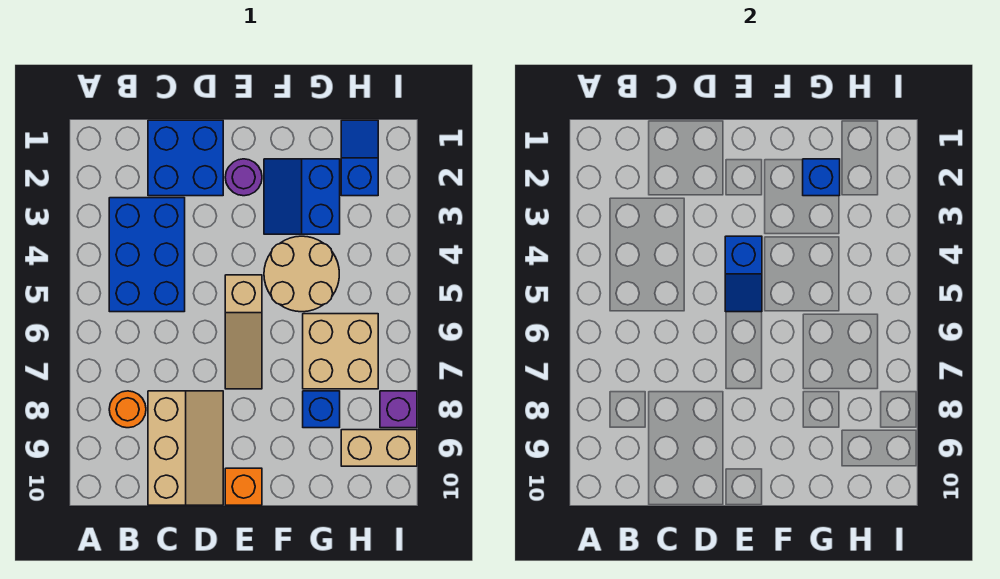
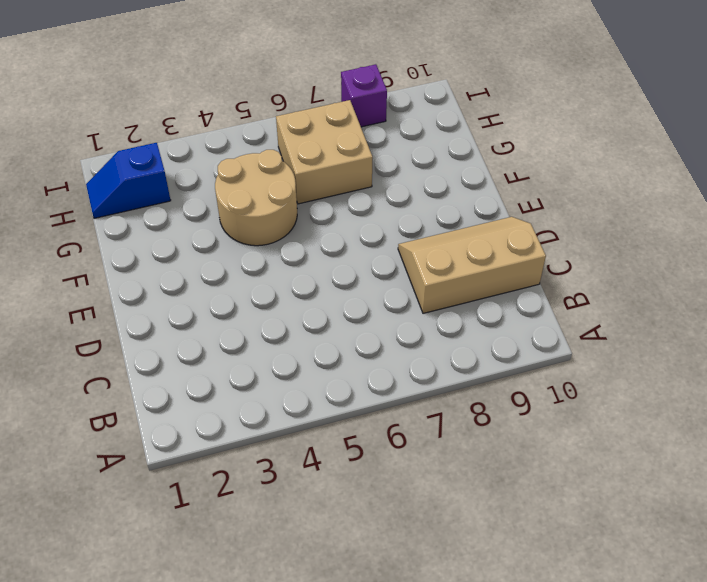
none -> blue brick B3:C5 level 1
none -> orange round brick B8 level 1
none -> blue brick C1:D2 level 1

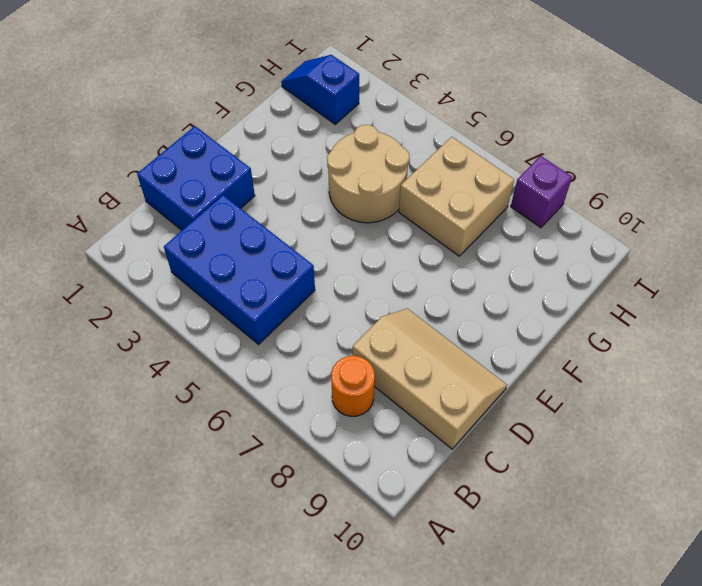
none -> purple round brick E2 level 1
none -> tan slope E5:E7 level 1 top 5
none -> orange brick E10 level 1

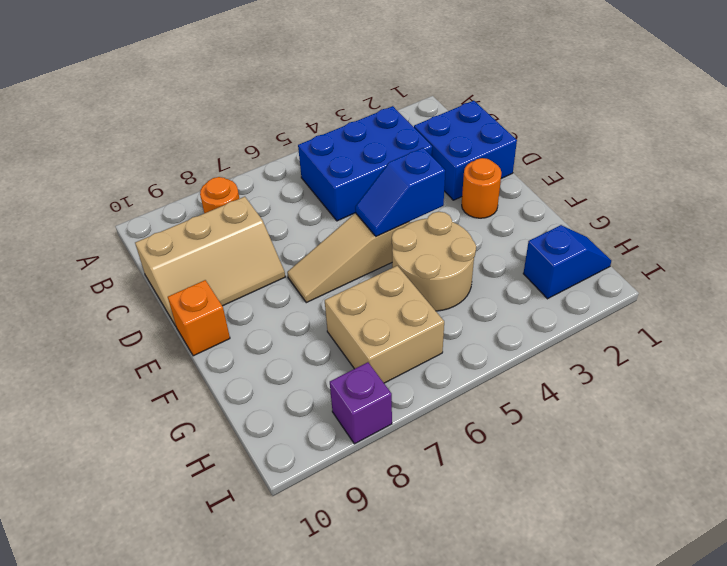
orange round brick E2 level 1 -> purple round brick E2 level 1
none -> blue slope F2:G3 level 1 top G
none -> blue brick G8 level 1
none -> tan brick H9:I9 level 1

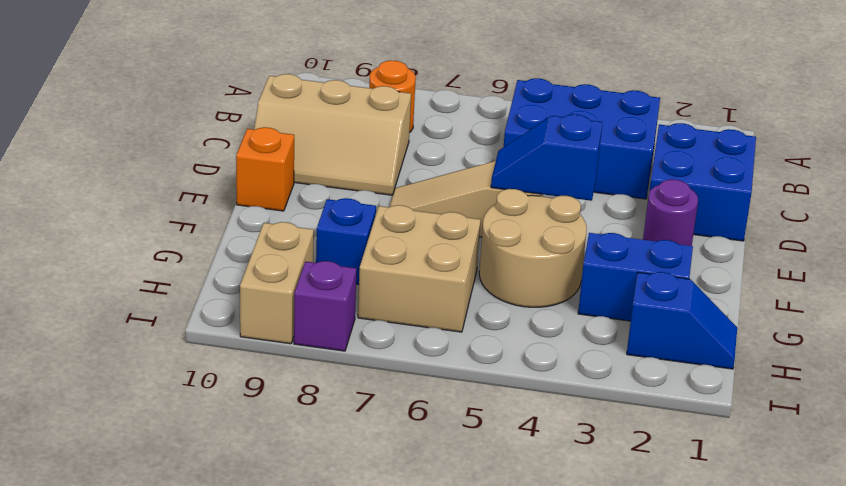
none -> blue brick G2 level 2

